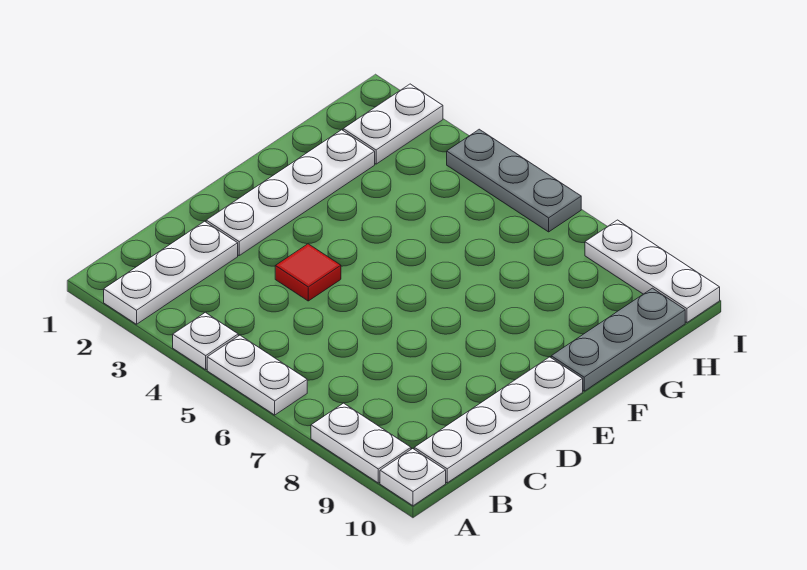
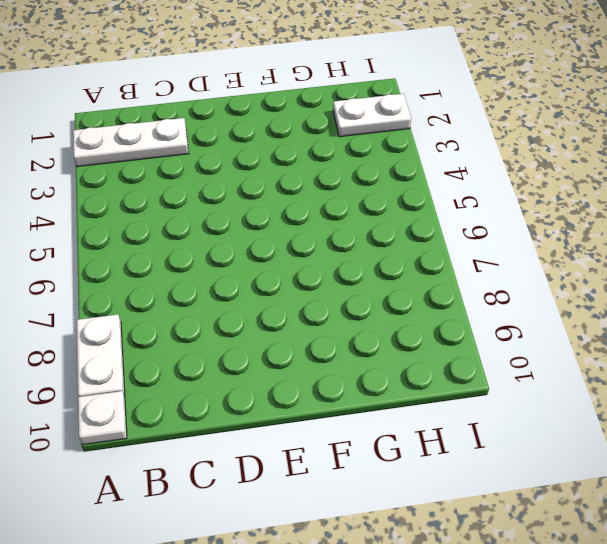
none -> white plate A4 level 1
none -> white plate A5:A6 level 1
none -> white plate B10:E10 level 1

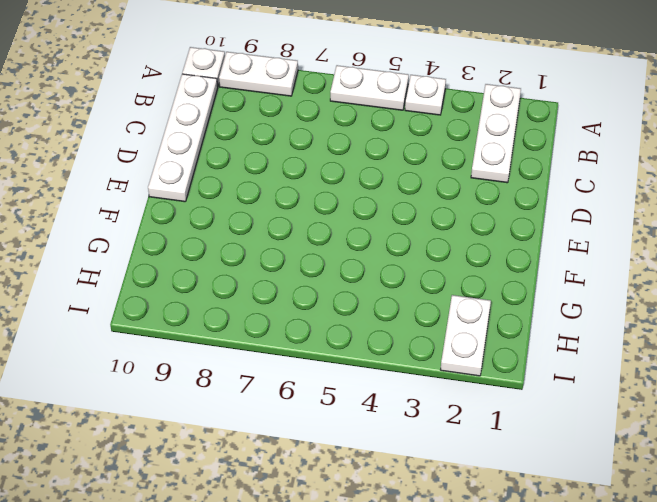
none -> white plate D2:G2 level 1
none -> red tile D4 level 1
none -> grey plate F10:H10 level 1

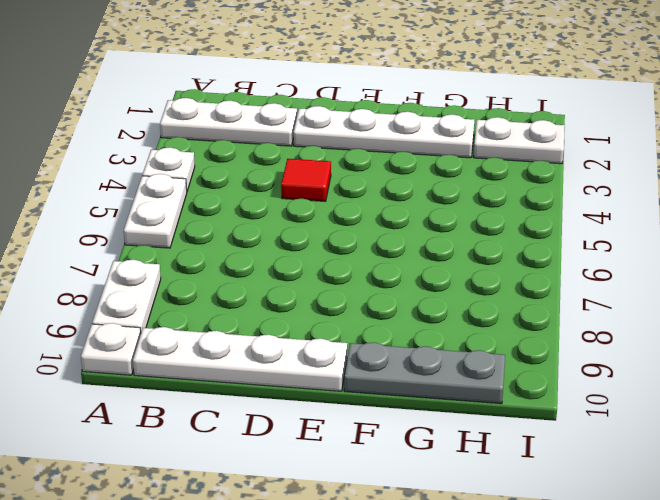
none -> grey plate I4:I6 level 1
none -> white plate I8:I10 level 1

